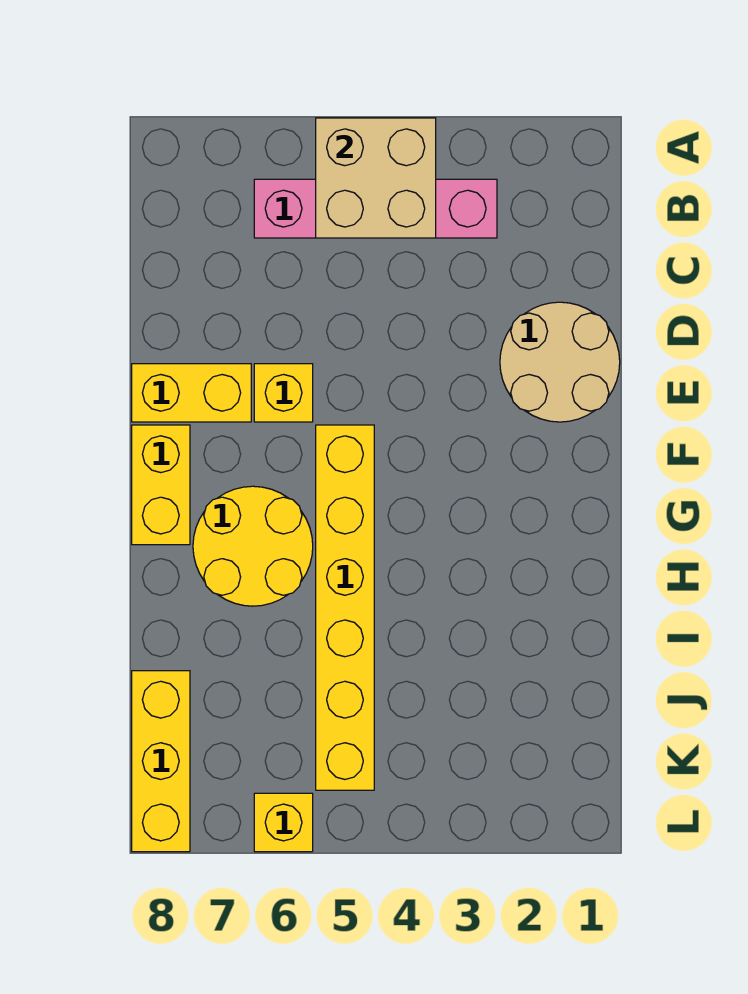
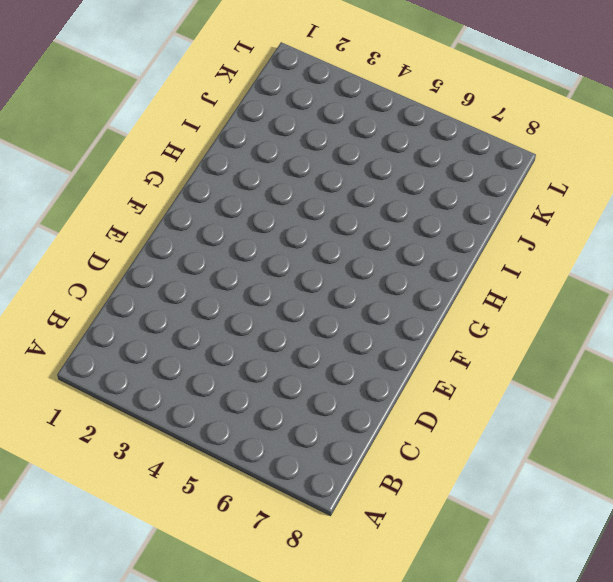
none -> pink brick B3:B6 level 1
none -> tan round brick D1:E2 level 1

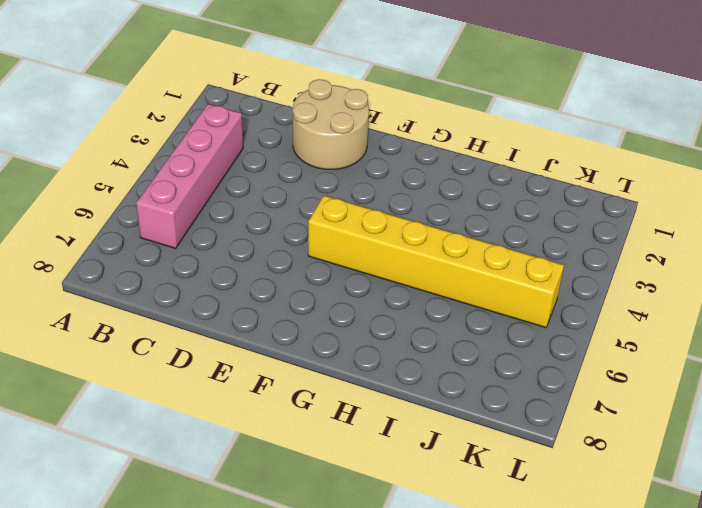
none -> yellow brick E6 level 1
none -> yellow brick E7:E8 level 1

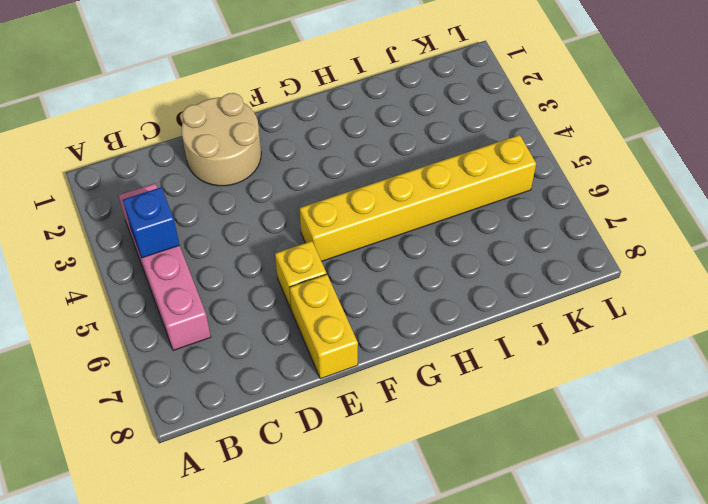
blue brick B4 level 2 -> tan brick A4:B5 level 2
none -> yellow brick F8:G8 level 1
none -> yellow round brick G6:H7 level 1

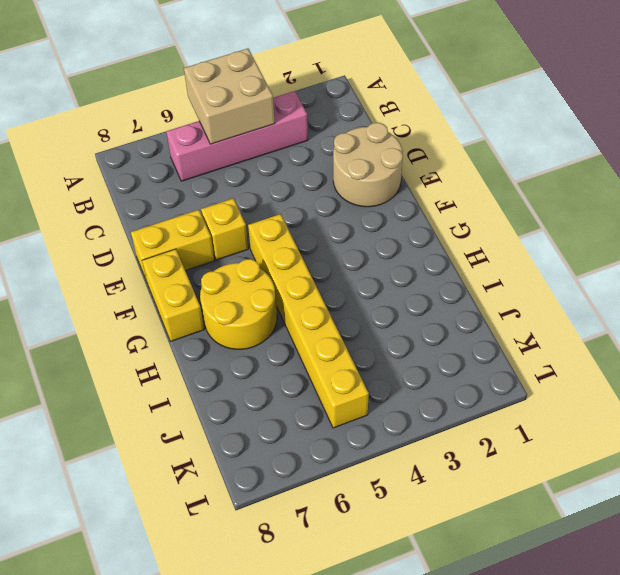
none -> yellow brick J8:L8 level 1
none -> yellow brick L6 level 1

